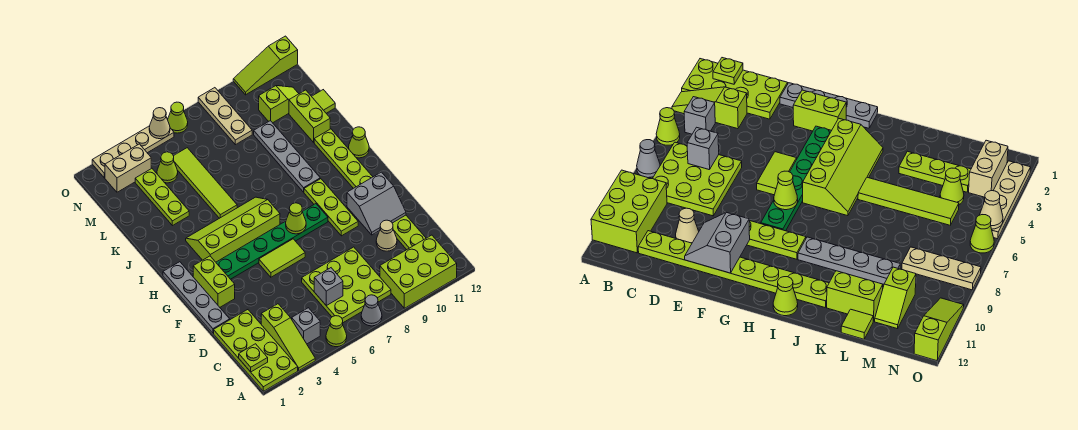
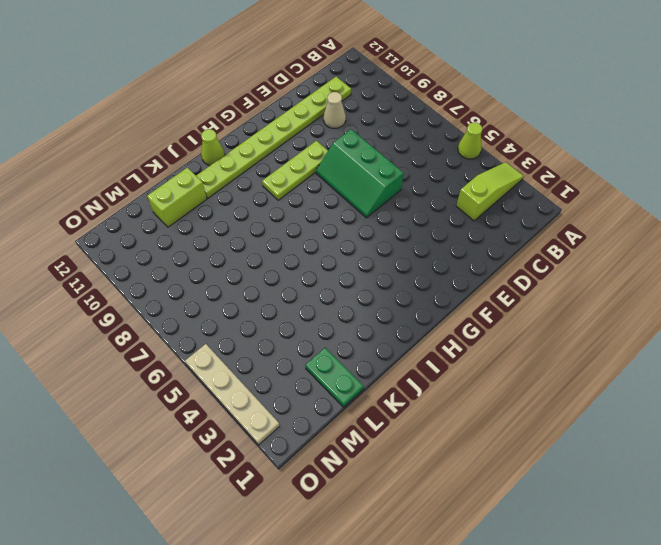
green slope E6:F8 level 1 top E -> lime tile F5:F6 level 1
green plate L1:L2 level 1 -> none
none -> lime plate A1:D2 level 1
none -> grey cone A7 level 1
none -> lime brick A9:B11 level 1
none -> grey brick B4 level 1

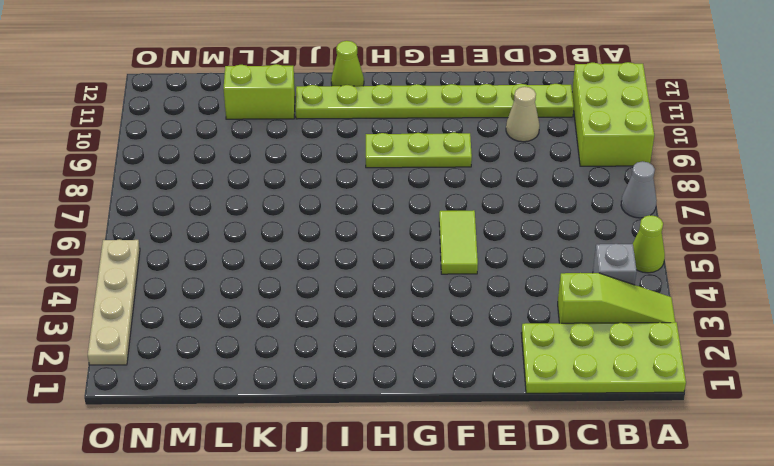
none -> lime plate B6:D8 level 1
none -> grey plate E1:H1 level 1
none -> lime brick F2:G2 level 1
none -> green plate G3:G8 level 1

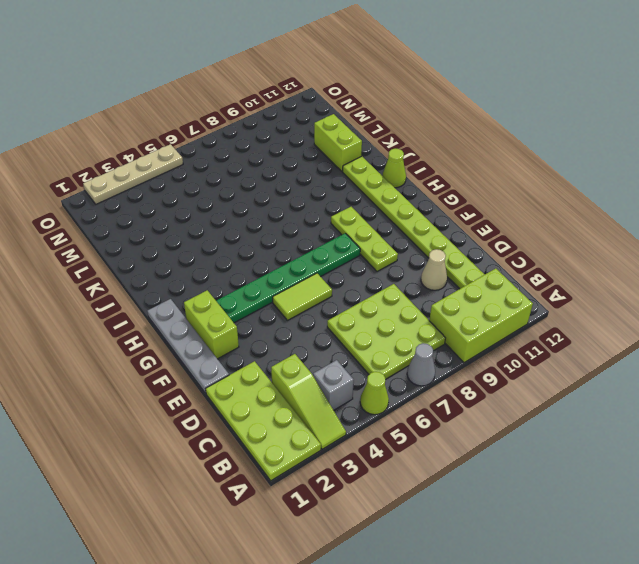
none -> lime slope H3:I6 level 1 top H
none -> grey plate I9:L9 level 1
none -> lime tile J5:M5 level 1
none -> lime plate K3:M3 level 1

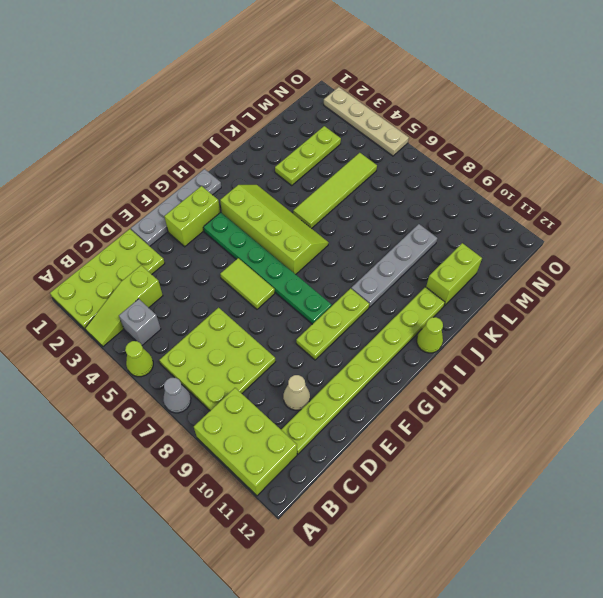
none -> lime tile L12 level 1
none -> lime cone M4 level 1
none -> tan plate M8:O8 level 1
none -> lime slope M10:M11 level 1 top 10

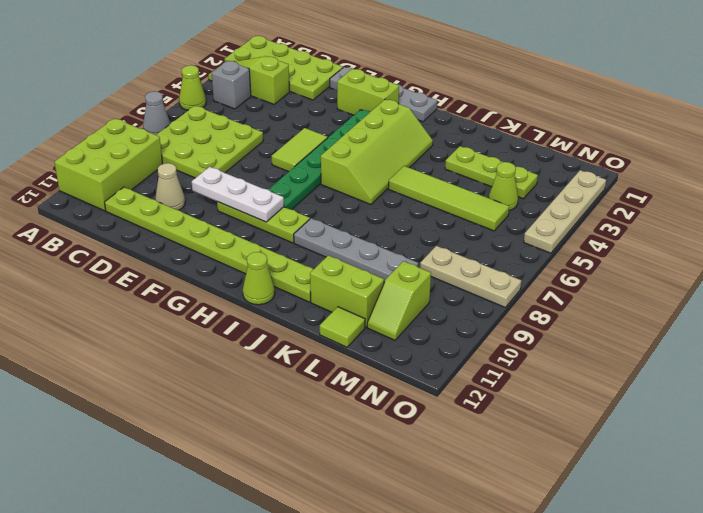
white plate E9:G9 level 2 -> none
none -> tan brick N2:N3 level 1
none -> lime cone O6 level 1
none -> lime slope O10:O12 level 1 top 12
none -> lime plate B1 level 2

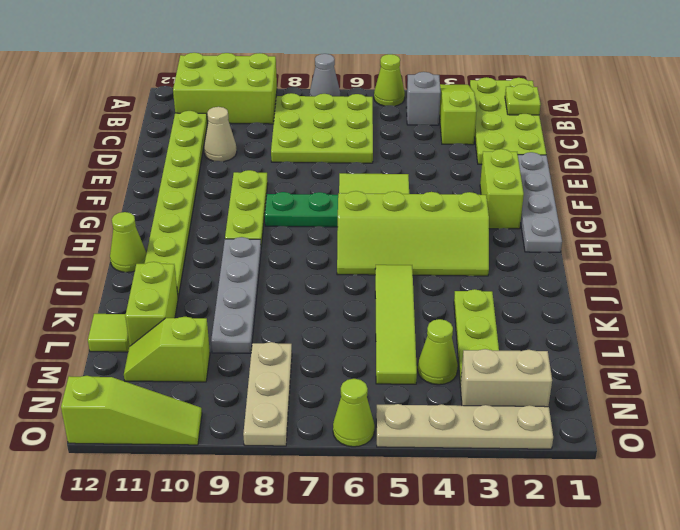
none -> grey brick C6 level 2
none -> grey slope E10:F11 level 2 top F
none -> lime cone G7 level 2
none -> tan cone O5 level 2

